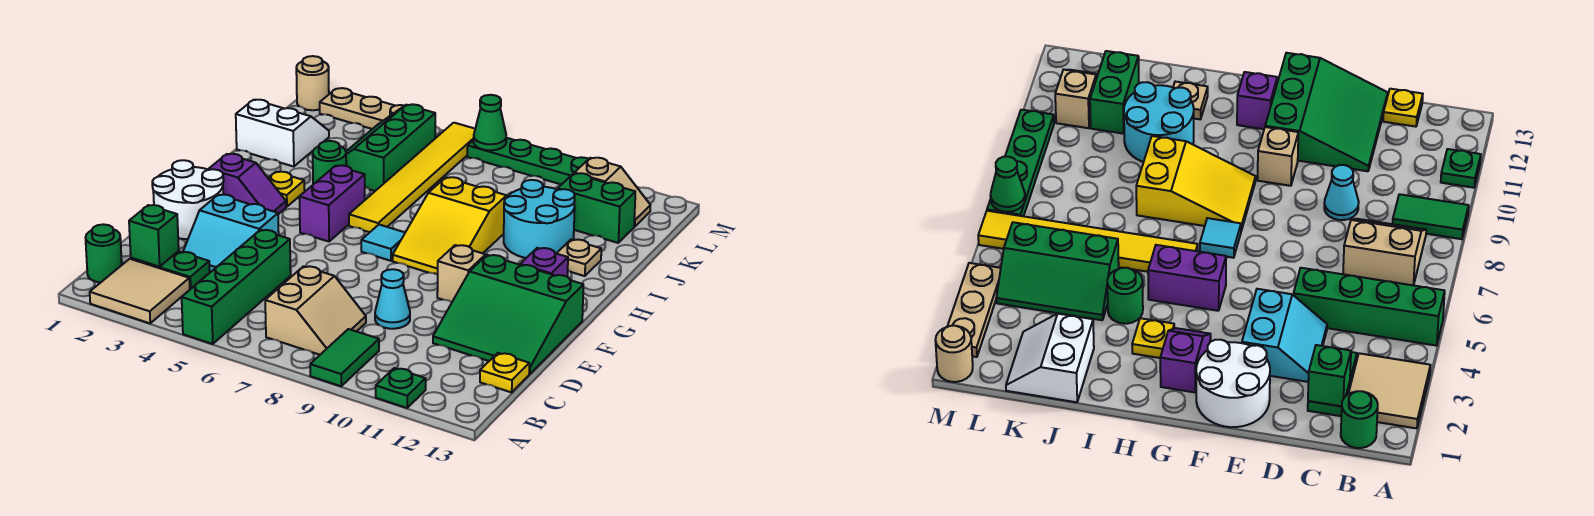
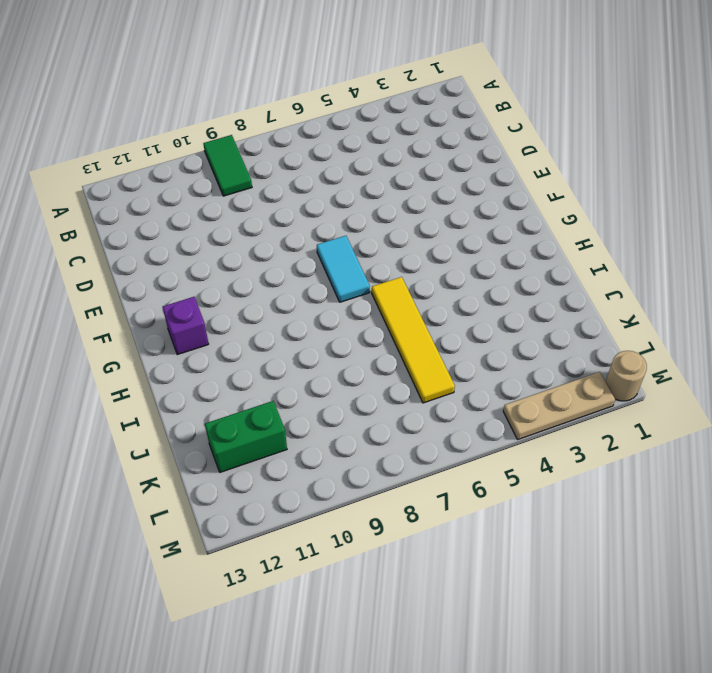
cyan tile F7:G7 level 1 -> cyan tile G7 level 1
yellow tile H6:K6 level 1 -> yellow tile H6:M6 level 1
none -> tan tile A2:B3 level 1
none -> green brick A5:D5 level 1
none -> green plate A11 level 1
none -> green round brick B1 level 1

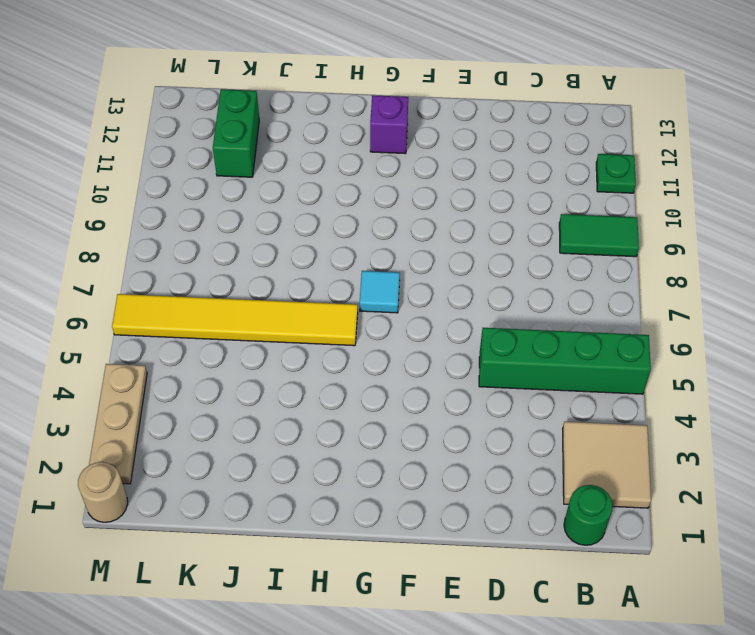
none -> tan slope B7:C8 level 1 top 7
none -> green plate C2:C3 level 1
none -> yellow plate C13 level 1
none -> cyan slope D3:E4 level 1 top E

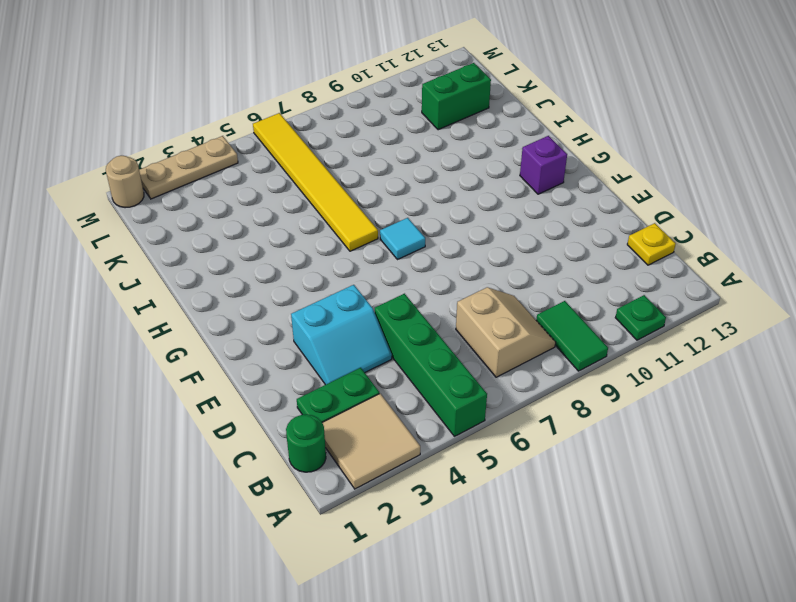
none -> cyan cone D9 level 1
none -> green slope D11:F13 level 1 top F
none -> white round brick E1:F2 level 1
none -> tan brick F10 level 1

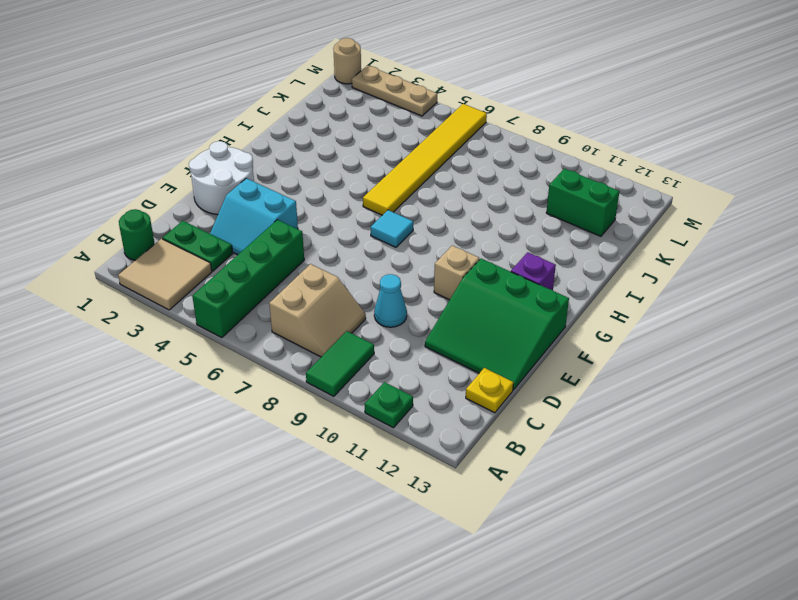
none -> purple slope G2:G3 level 1 top 2
none -> purple brick G5:H5 level 1
none -> yellow slope G8:I9 level 1 top I
none -> yellow plate H3 level 1

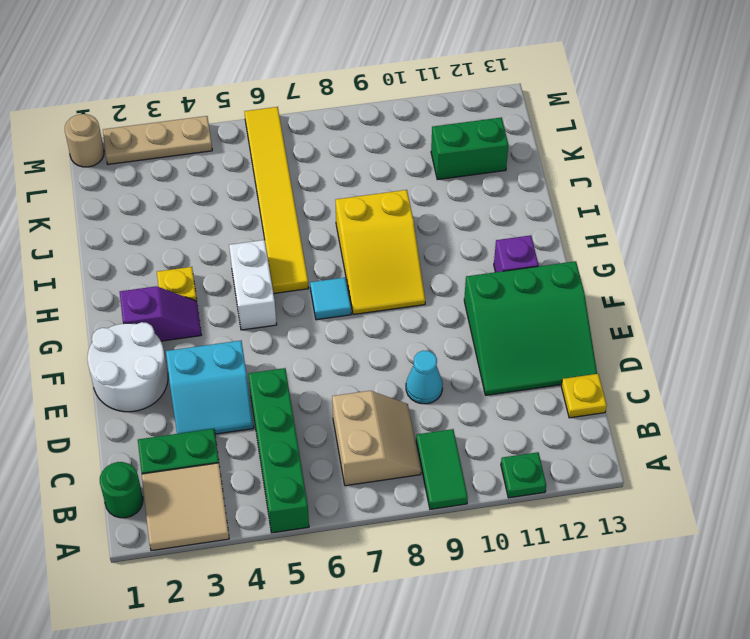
white brick G5:H5 level 1 -> purple brick G5:H5 level 1
none -> tan brick F10 level 1
none -> green round brick I4 level 1
none -> cyan round brick I10:J11 level 1
none -> tan plate I12 level 1

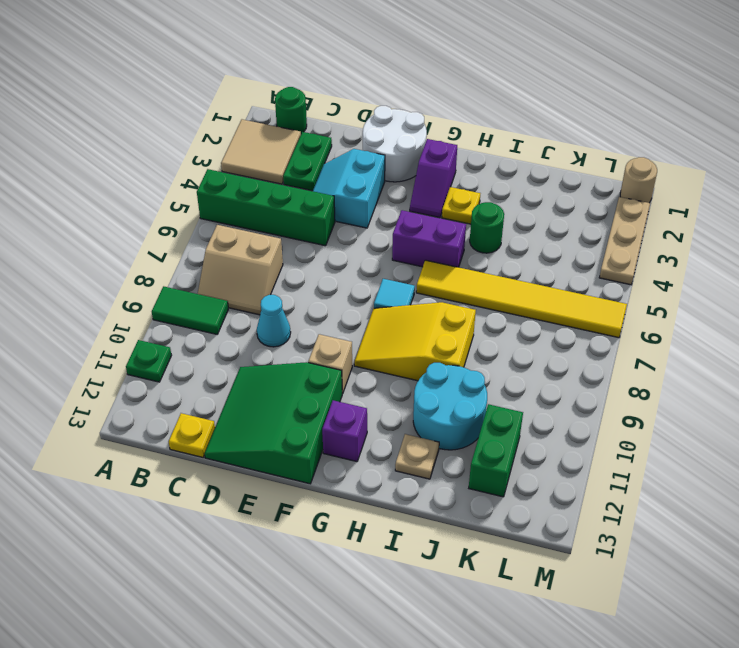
none -> white slope J1:K2 level 1 top J
none -> green slope J4:L5 level 1 top 5
none -> tan slope L11:L12 level 1 top 11
none -> green plate M7:M10 level 1

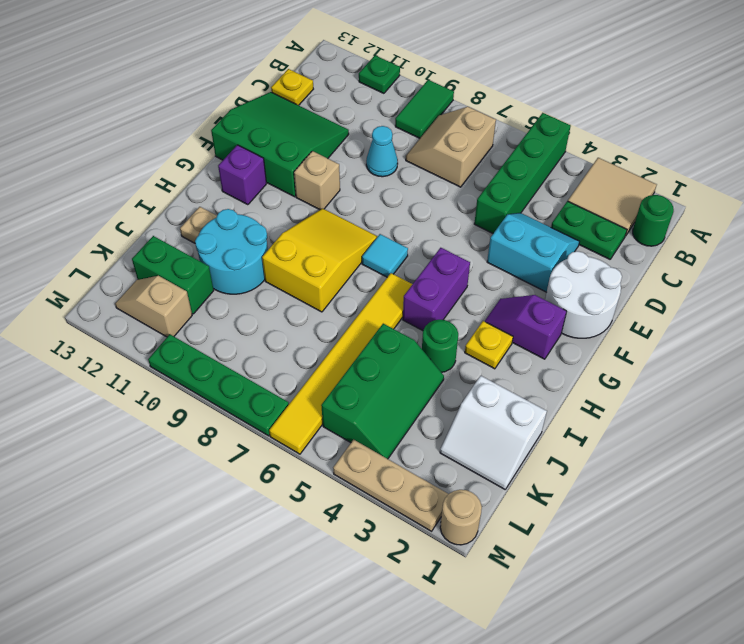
none -> green brick C2 level 2
none -> green cone M7 level 2

